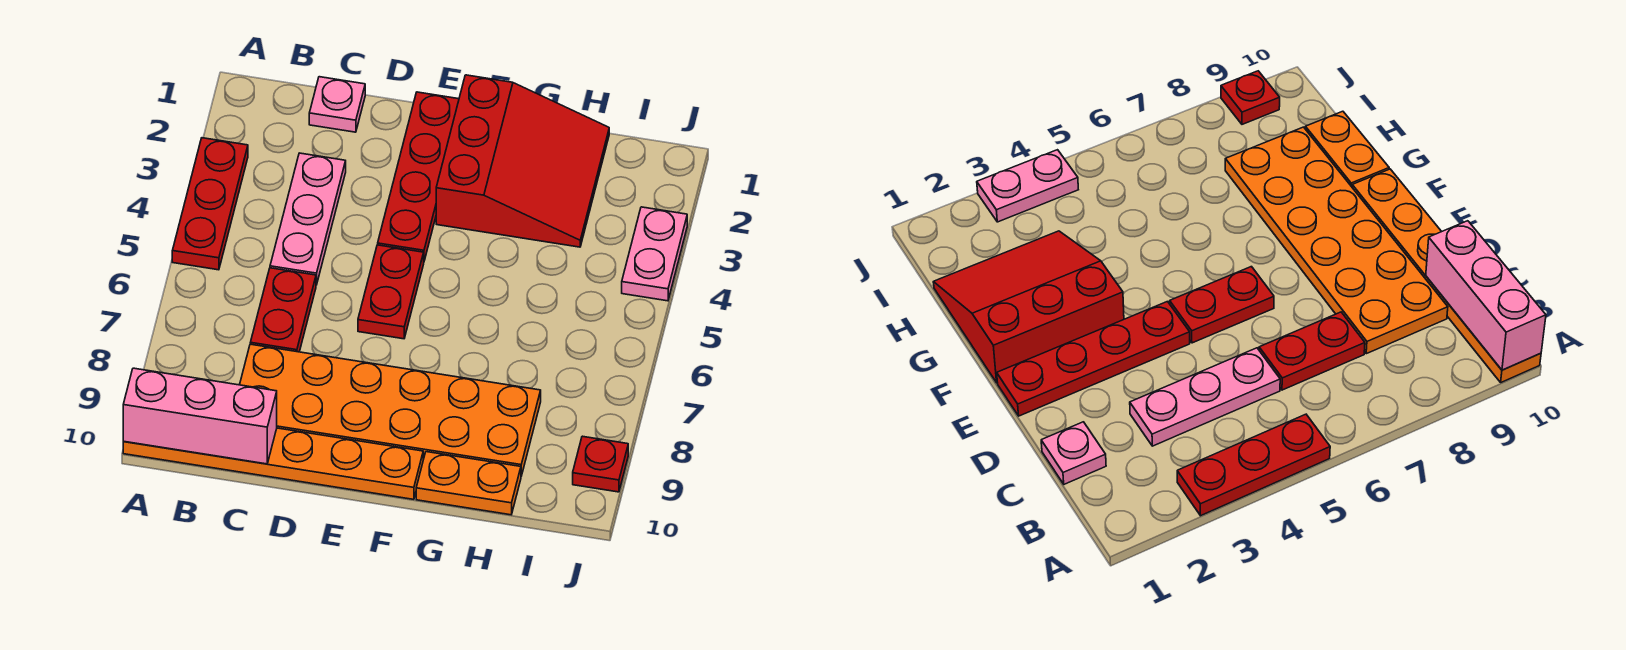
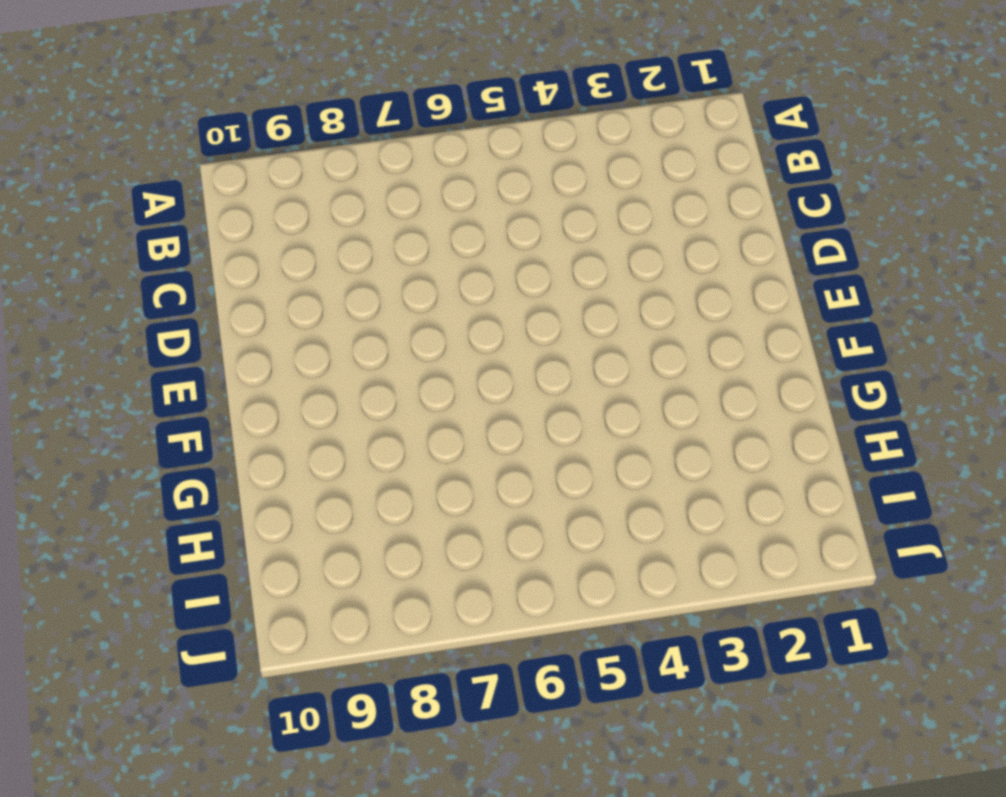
none -> red plate A3:A5 level 1
none -> orange plate A10:F10 level 1
none -> pink plate C1 level 1

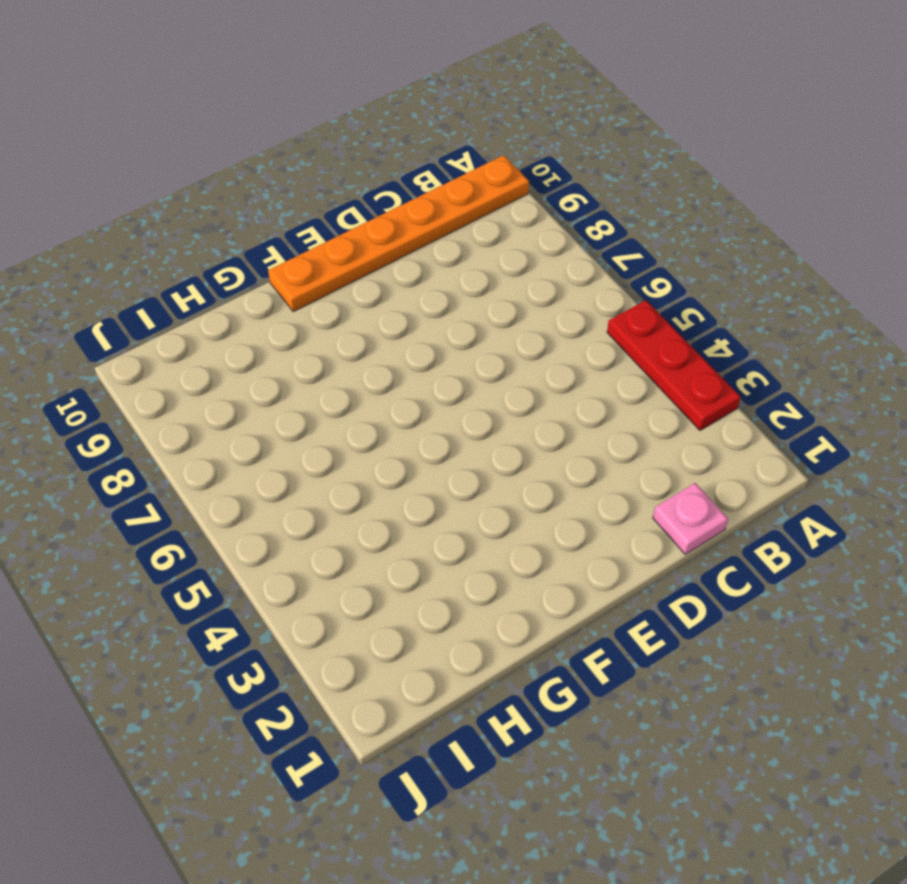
none -> pink plate C3:C5 level 1
none -> red plate C6:C7 level 1
none -> orange plate C8:H9 level 1

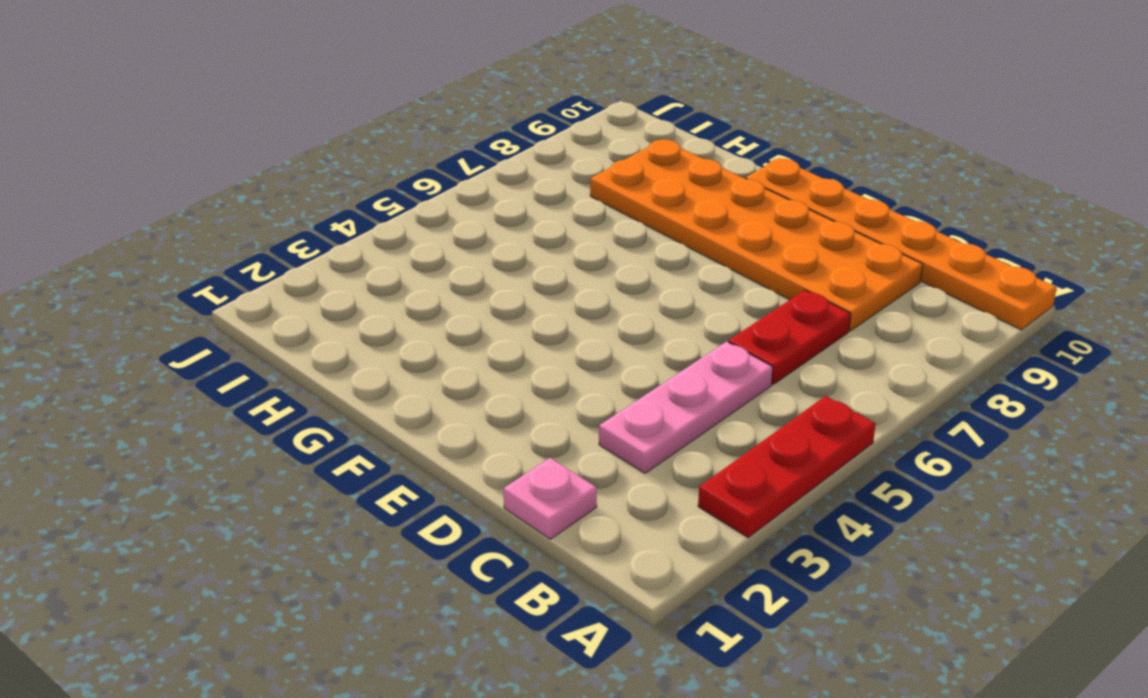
none -> red plate E1:E4 level 1
none -> red plate E5:E6 level 1
none -> red slope F1:H3 level 1 top F

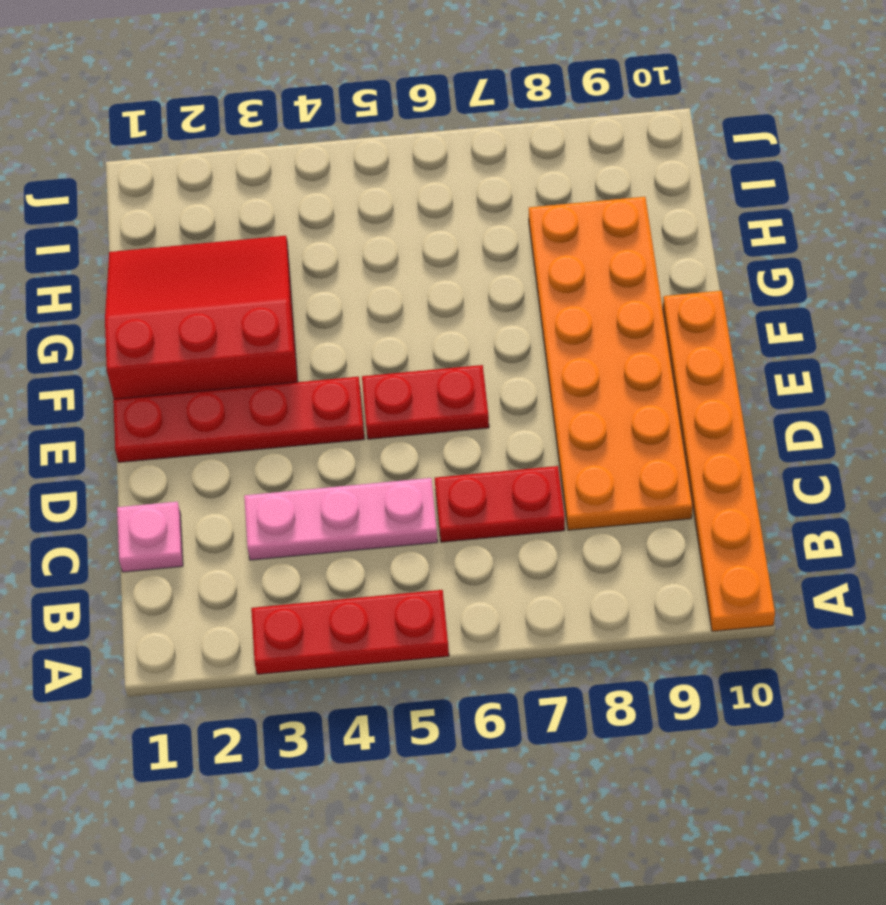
none -> orange plate G10:H10 level 1
none -> pink plate J3:J4 level 1
none -> red plate J9 level 1

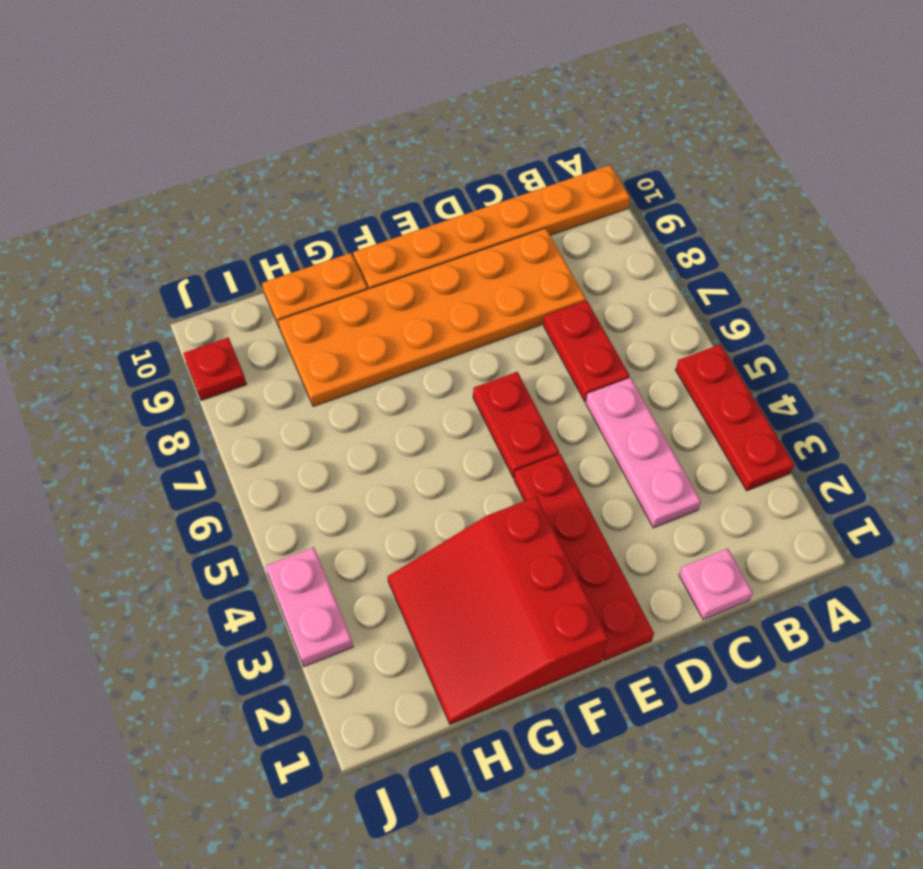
none -> pink brick A10:C10 level 2

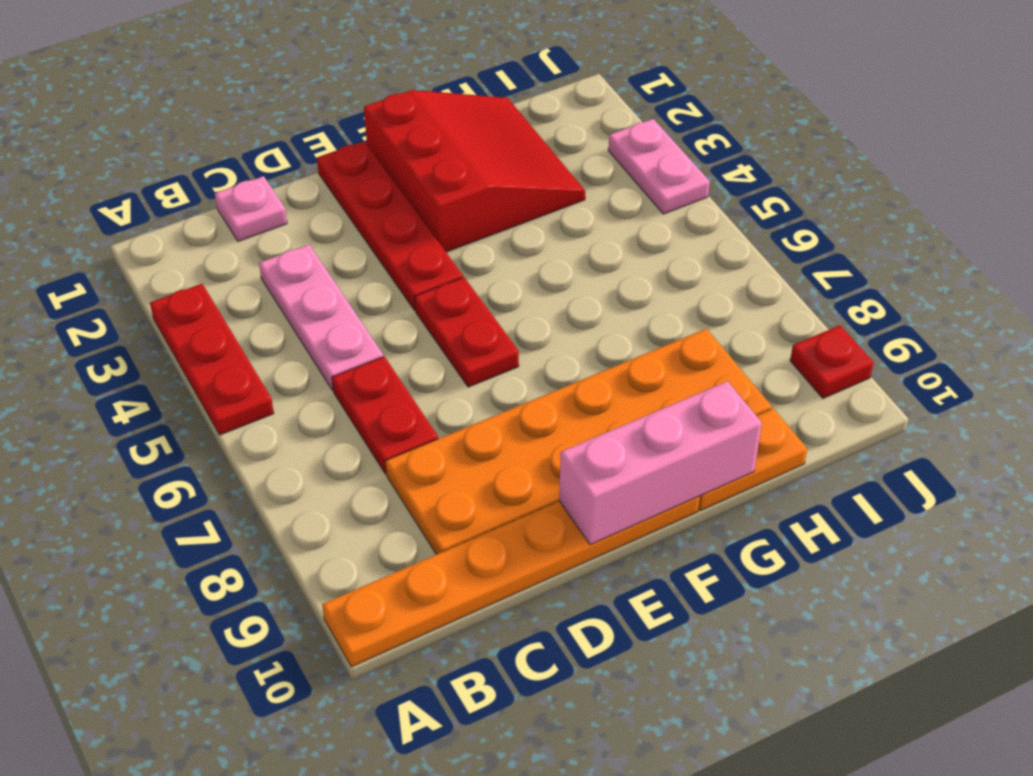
pink brick E10:G10 level 2 -> pink brick A10:C10 level 2

